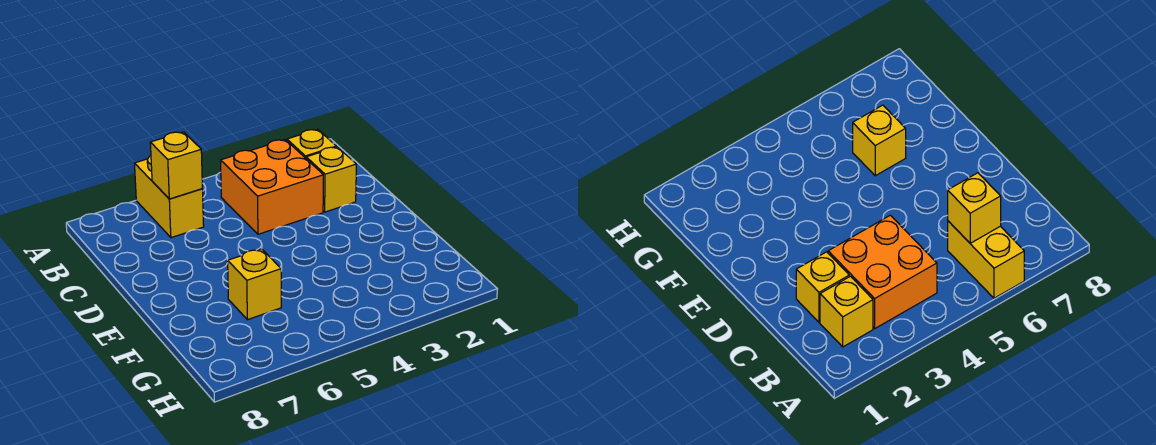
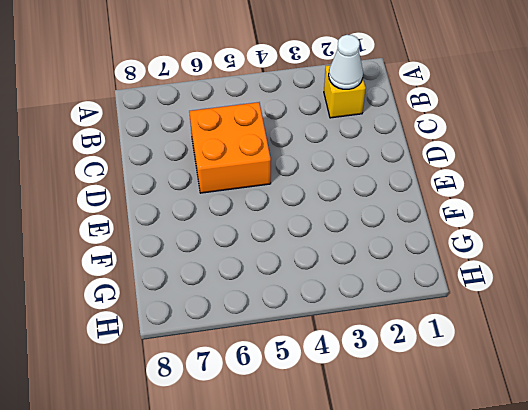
white cone B2 level 2 -> none
orange brick C5:D6 level 1 -> orange brick B3:C4 level 1
none -> yellow brick A6:B6 level 1
none -> yellow brick C2 level 1

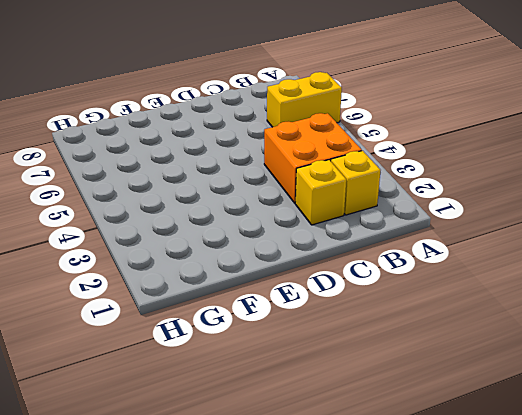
none -> yellow brick F6 level 1
none -> yellow brick B6 level 2

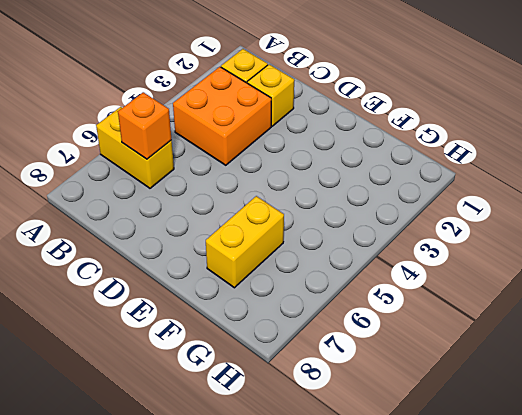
orange brick B6 level 2 -> yellow brick B6 level 2
yellow brick F6:F7 level 1 -> yellow brick F6 level 1

